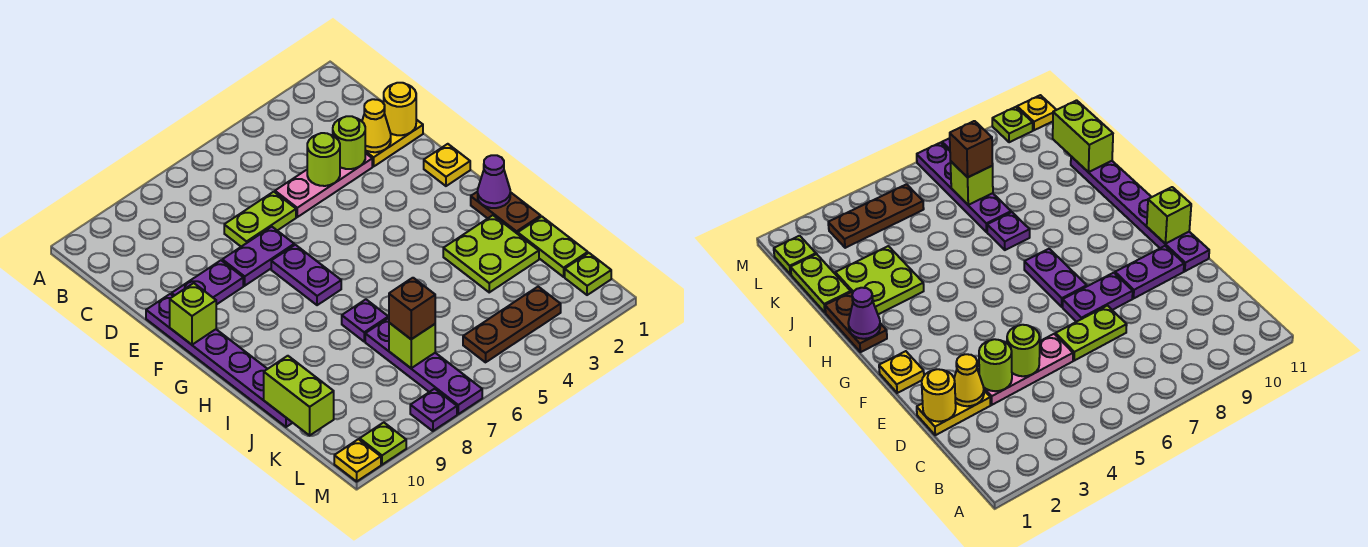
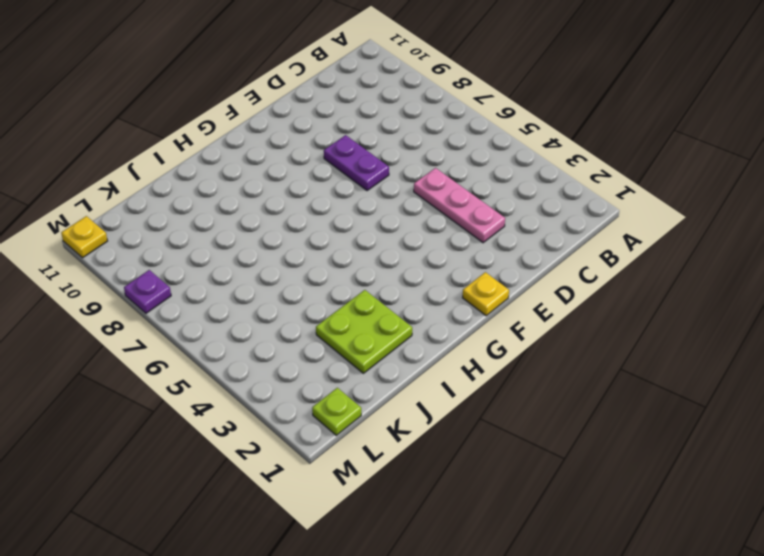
none -> yellow plate D1:D2 level 1
none -> lime plate D6:D7 level 1
none -> purple plate E9:E10 level 1

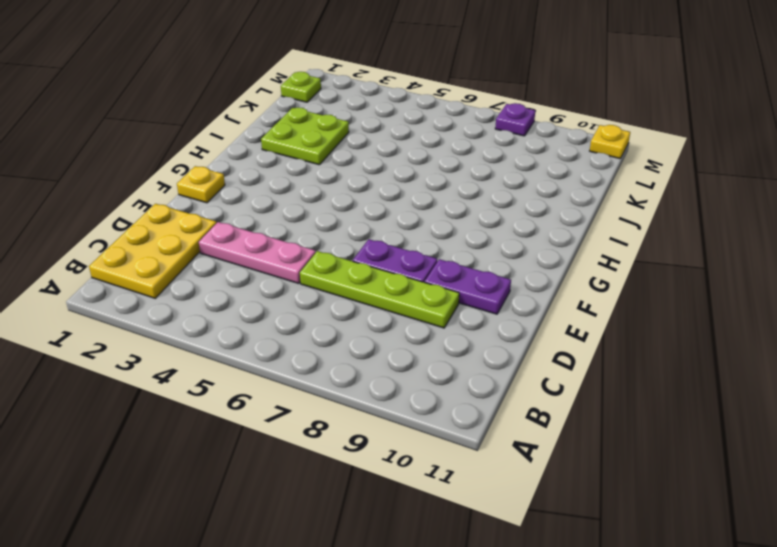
yellow plate B1:D2 level 1 -> yellow plate D1:D2 level 1
lime plate D6:D9 level 1 -> lime plate D6:D7 level 1
none -> purple plate E11:J11 level 1
none -> purple plate F7:G7 level 1
none -> brown plate H1:I1 level 1

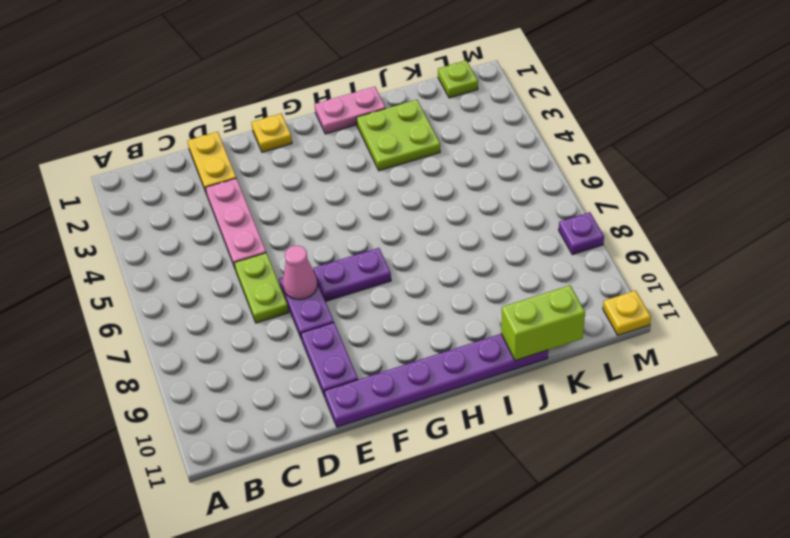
pink cone E7 level 2 -> none
pink plate H1:I1 level 1 -> brown plate H1:I1 level 1
none -> purple plate I7 level 1
none -> lime plate J1:K1 level 1
none -> purple plate J7:M7 level 1

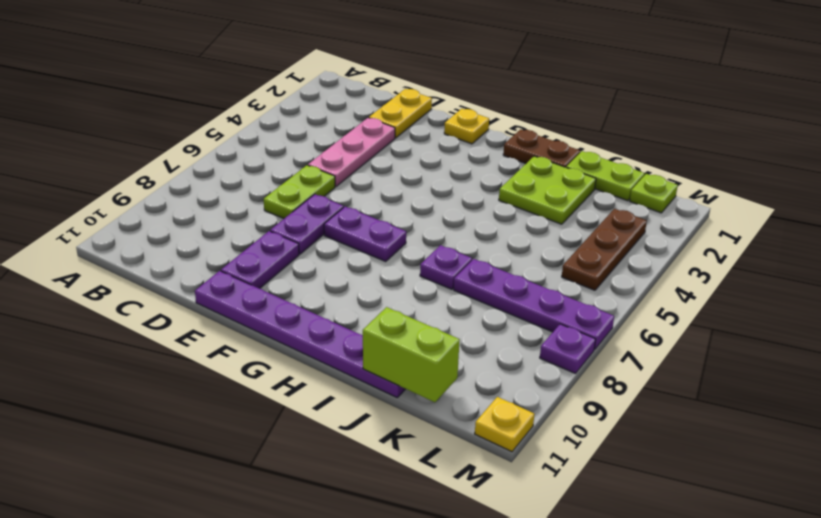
none -> lime plate M10 level 1
none -> yellow round brick D1 level 2
none -> yellow cone D2 level 2

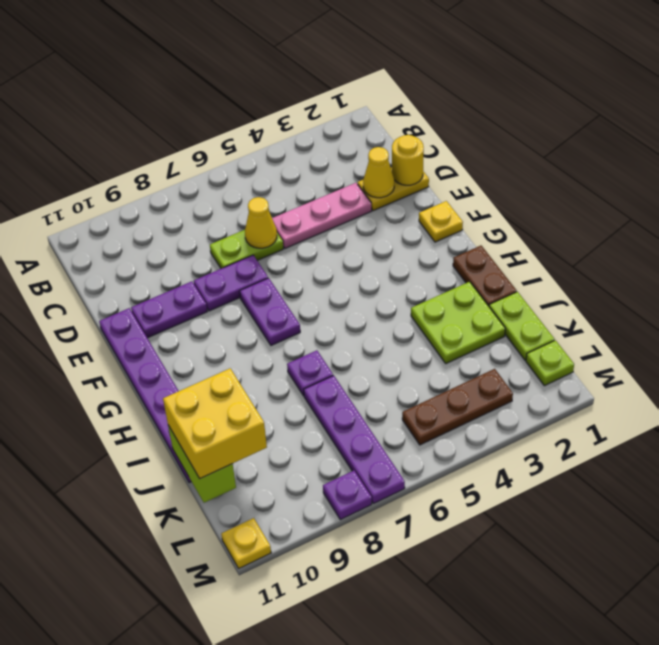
yellow cone D6 level 2 -> none
yellow brick J10:K11 level 3 -> none
none -> lime plate M10 level 1
none -> lime round brick D3 level 2
none -> lime round brick D4 level 2

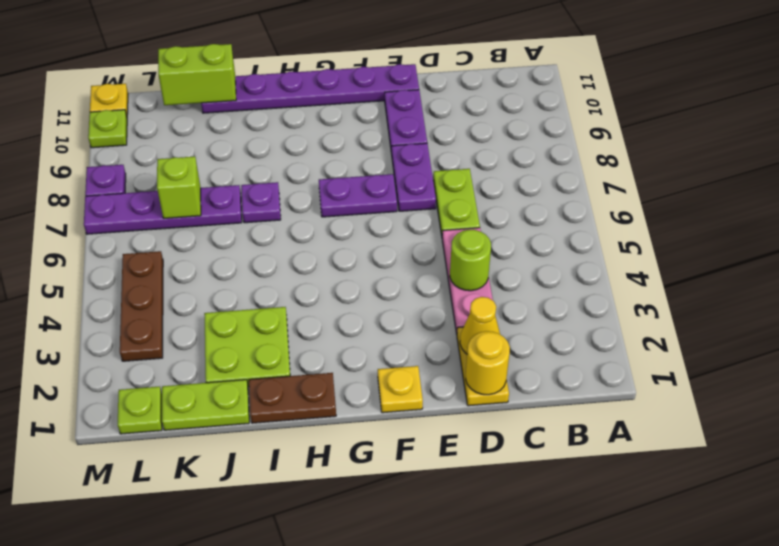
none -> lime round brick D3 level 2
none -> lime brick F11 level 2
none -> purple cone H1 level 2

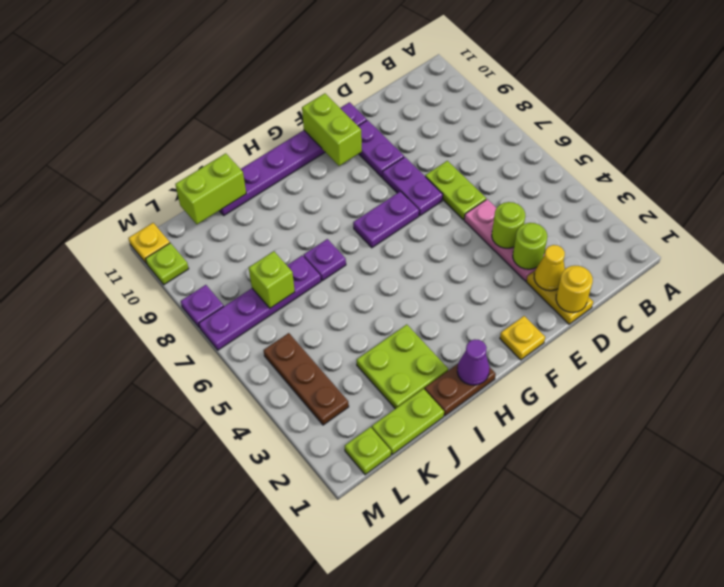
lime brick F10:F11 level 2 -> lime brick F11 level 2
none -> brown brick K7 level 3

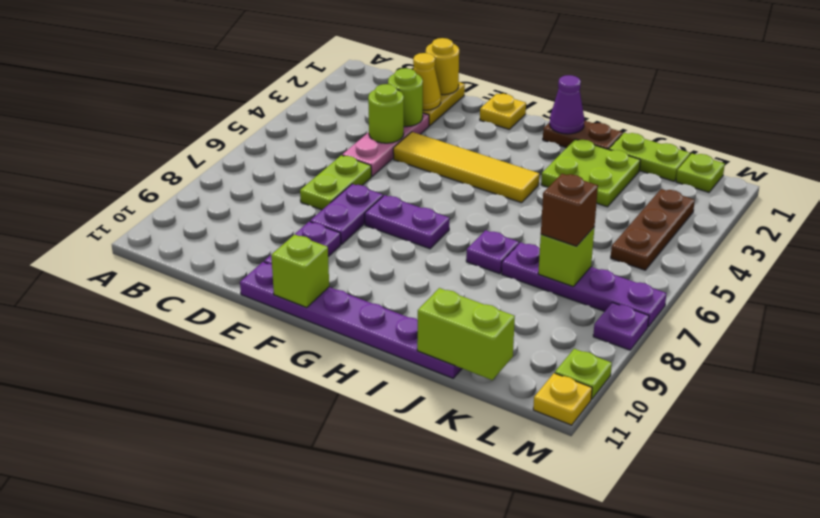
yellow tile E4:H4 level 1 -> none

